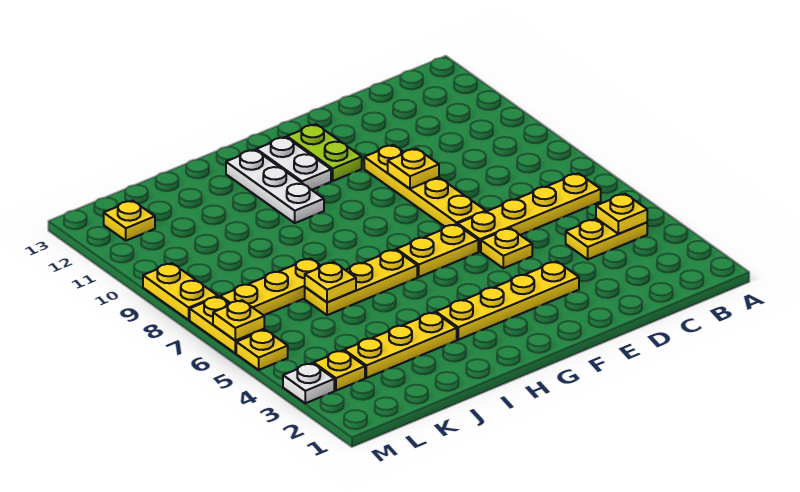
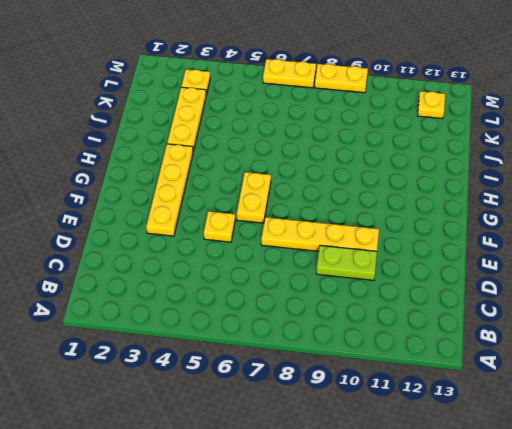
lime plate D9:D10 level 1 -> lime plate F11:F12 level 1
none -> yellow plate B4:C4 level 1
none -> yellow plate B6:E6 level 1
none -> white plate G11:G12 level 1

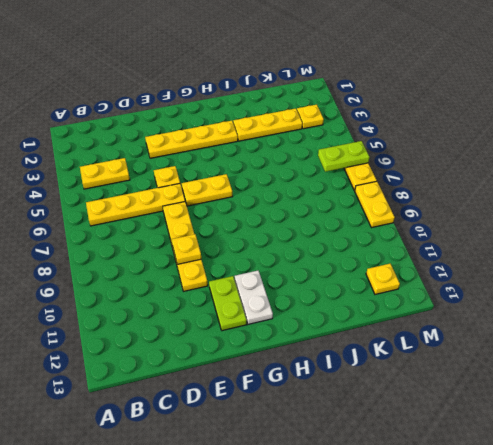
lime plate L6:M6 level 2 -> yellow plate M6 level 2
none -> yellow plate H6:J6 level 1
none -> white plate H10:H12 level 1
none -> yellow plate J7:L7 level 1

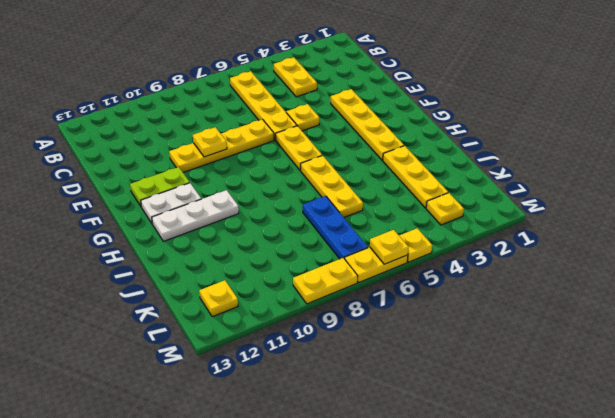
blue plate J7:L7 level 1 -> yellow plate J7:L7 level 1
none -> white plate M3 level 1
none -> yellow plate B4 level 2
none -> yellow plate J6 level 2

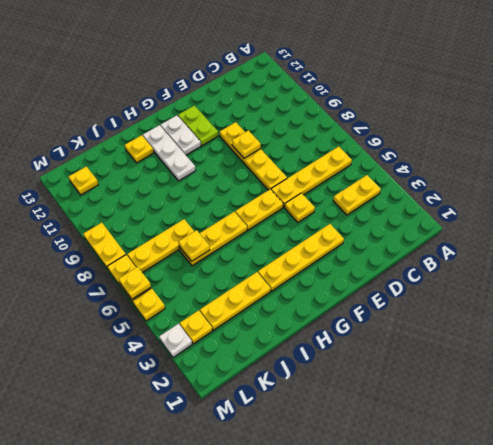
yellow plate I12 level 1 -> yellow plate B4 level 2

